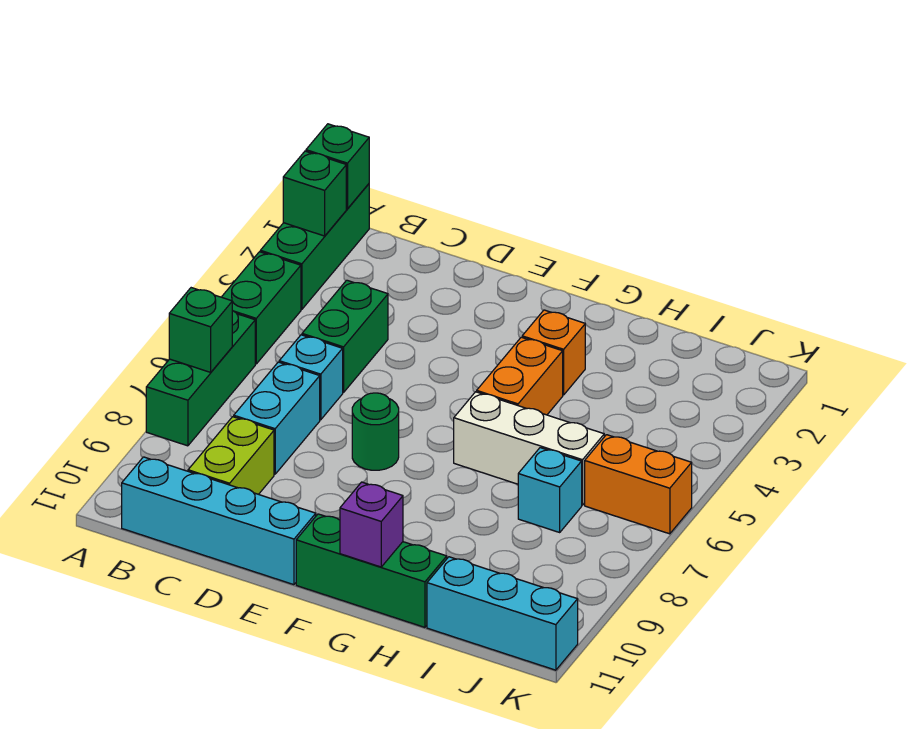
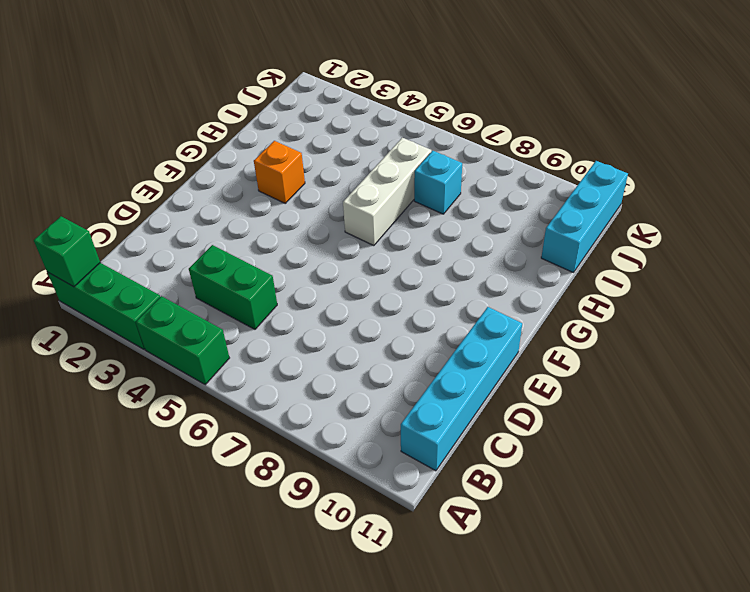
none -> green brick A6:A8 level 1
none -> cyan brick C6 level 1
none -> cyan brick C7:C8 level 1

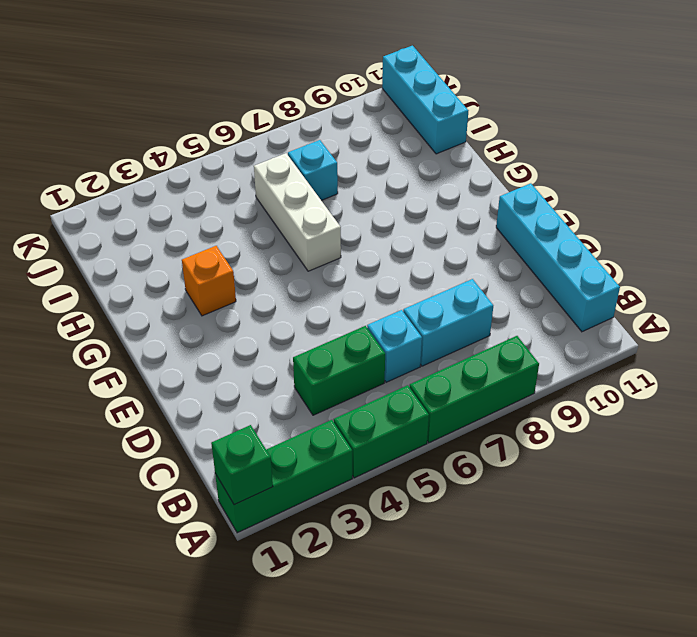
none -> lime brick C9:C10 level 1
none -> green round brick E7 level 1
none -> green brick F11:H11 level 1

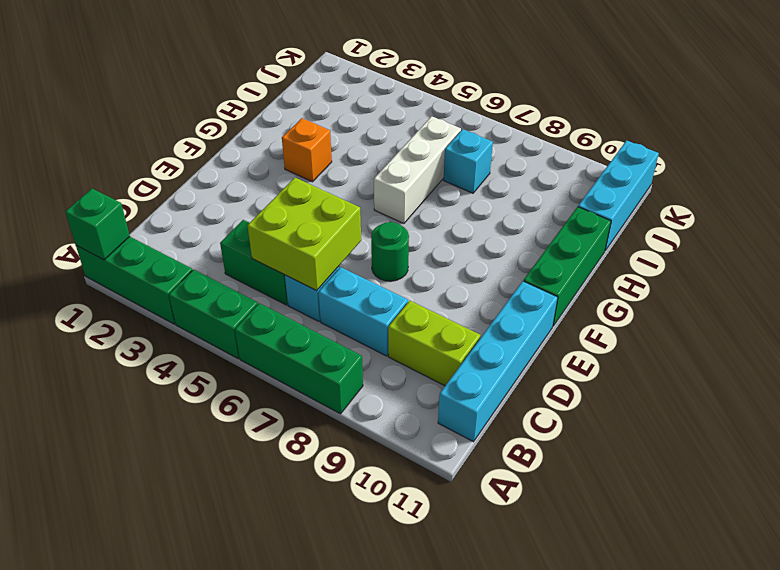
lime brick C5:D6 level 2 -> none
none -> orange brick G4:G5 level 1
none -> orange brick J6:K6 level 1
none -> green brick A2 level 2

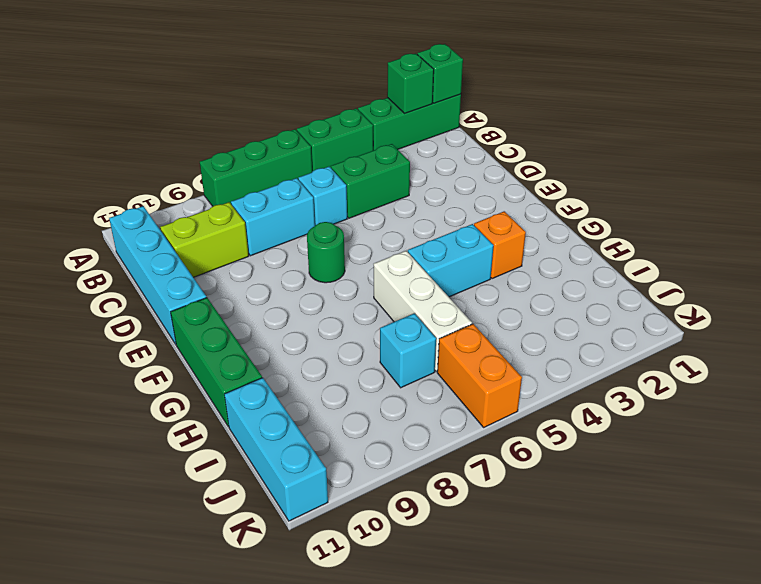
cyan brick G4:G5 level 1 -> orange brick G4:G5 level 1
none -> green brick A7 level 2
none -> purple brick G11 level 2

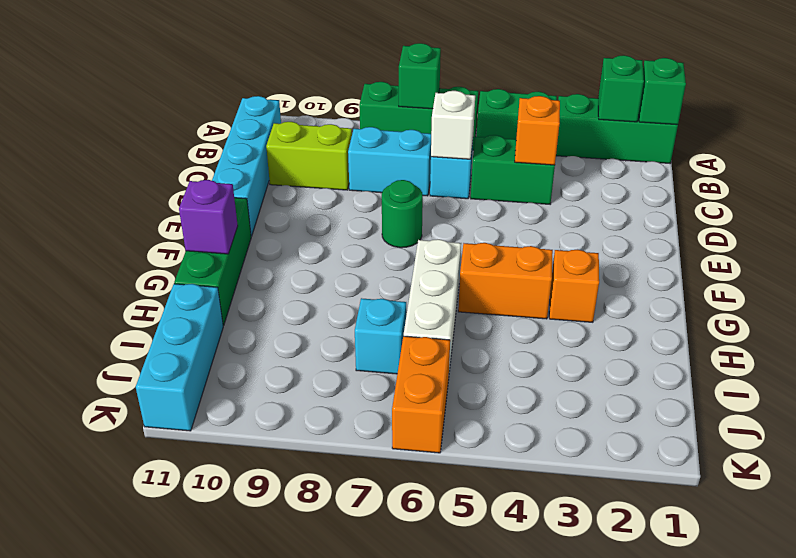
orange brick C4 level 2 -> none
white brick C6 level 2 -> none

